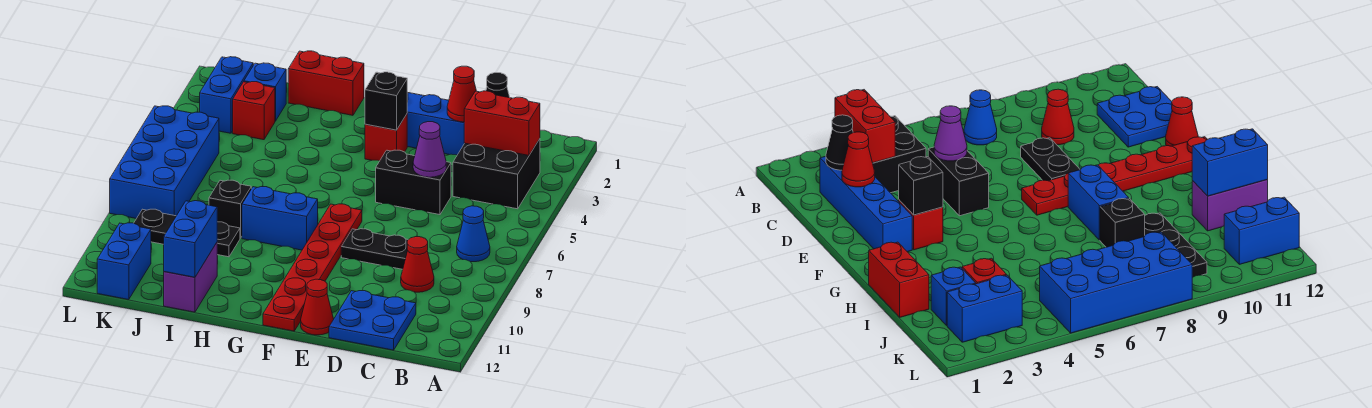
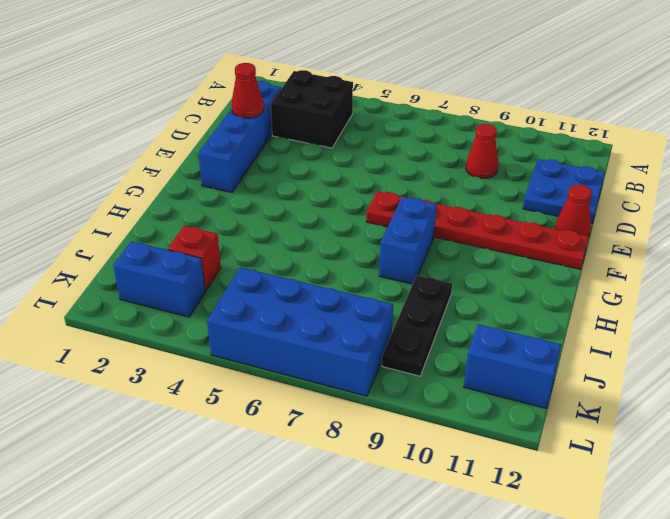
none -> blue cone B7 level 1
none -> black brick D5:E5 level 1
none -> black plate D8:E8 level 1

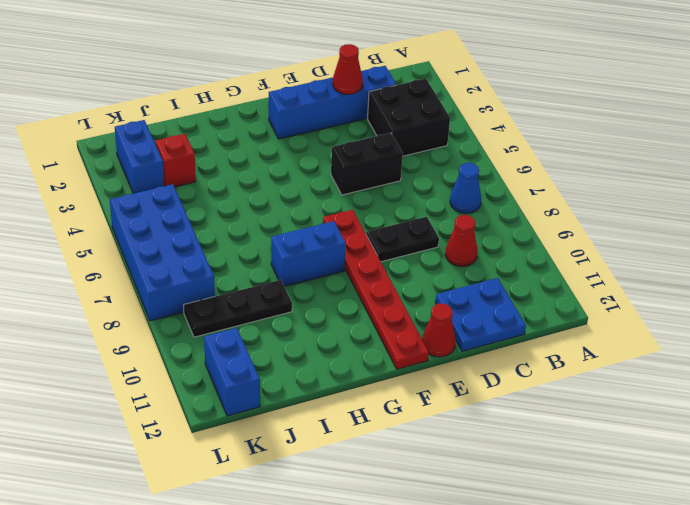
none -> red brick F3 level 1
none -> red brick H1:I1 level 1
none -> black brick I8 level 1

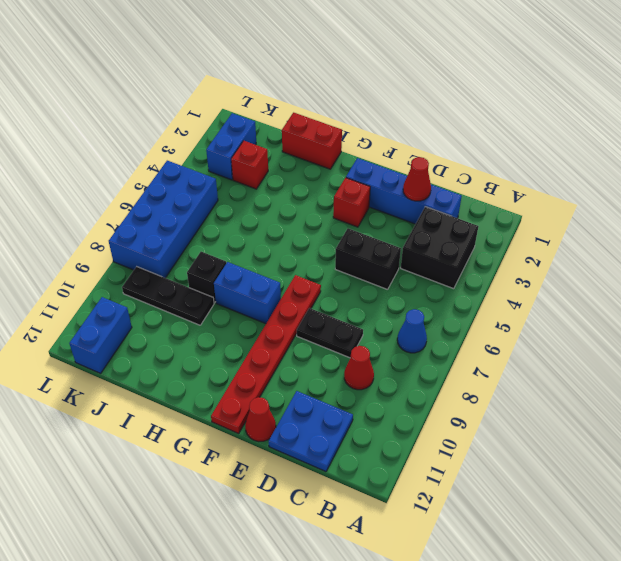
none -> purple brick I11:I12 level 1
none -> blue brick J2 level 1
none -> red brick B3:C3 level 2

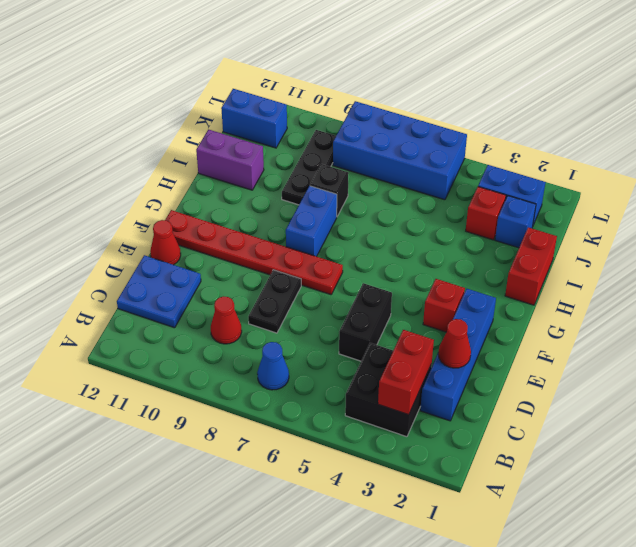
none -> black cone C2 level 2
none -> purple cone D5 level 2
none -> black brick F3 level 2

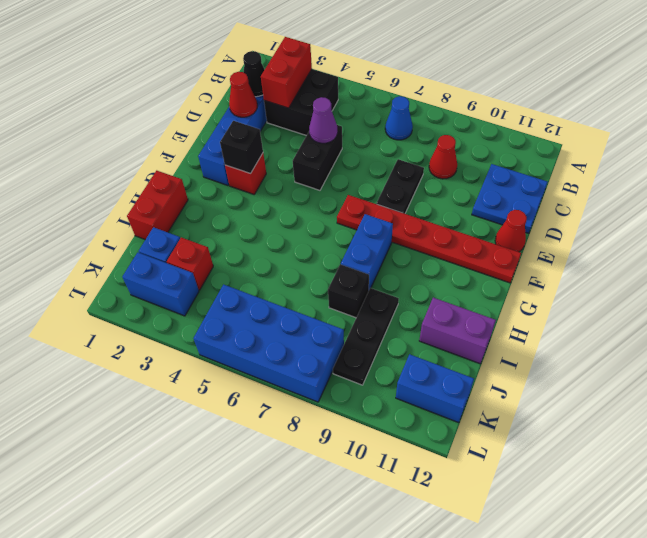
none -> blue brick I11:I12 level 2

